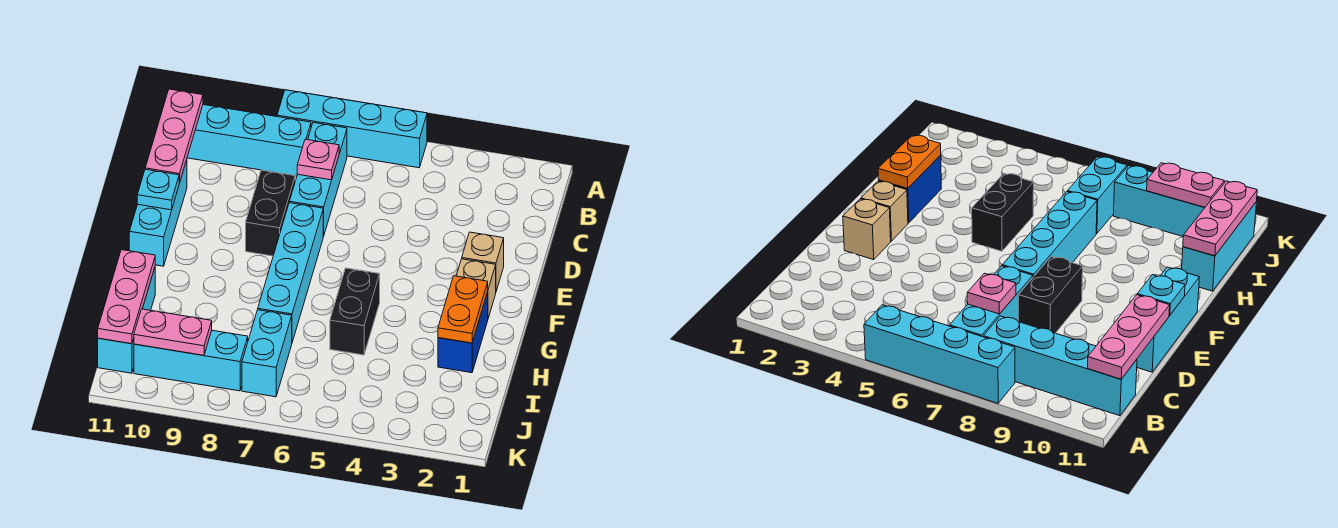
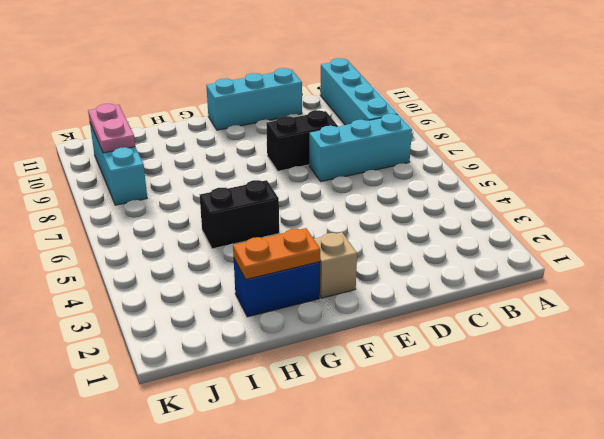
none -> cyan brick A5:A8 level 1
none -> tan brick E2 level 1
none -> cyan brick E7:H7 level 1

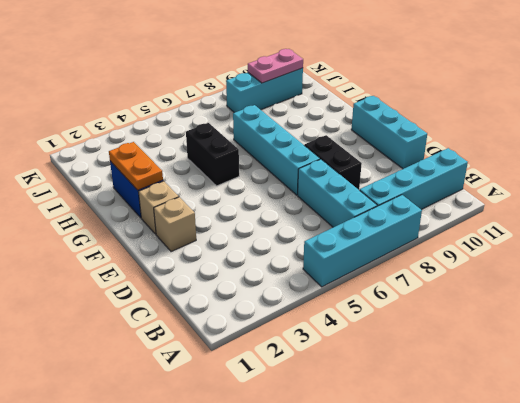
none -> cyan brick H11:J11 level 1
none -> cyan brick I7:J7 level 1
none -> pink plate B11:D11 level 2

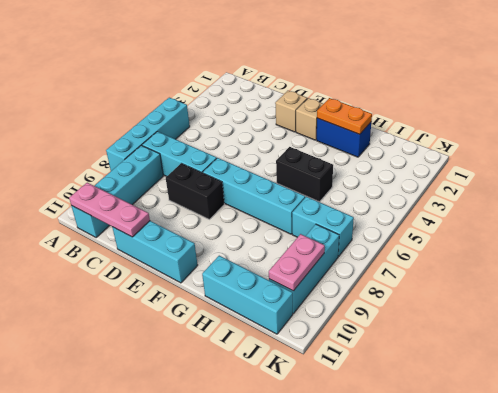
none -> pink plate C7 level 2
none -> cyan plate E11 level 2
none -> pink plate H11:J11 level 2

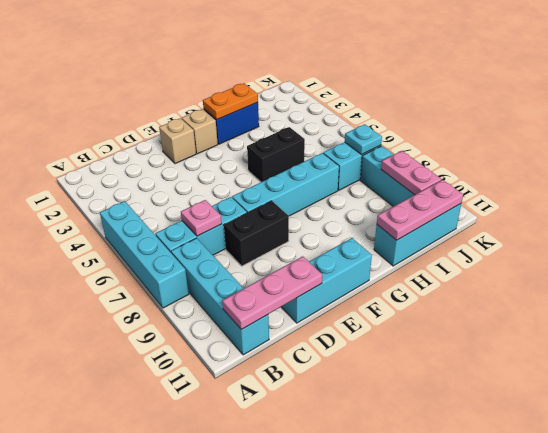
cyan plate J7 level 2 -> cyan plate E11 level 2

